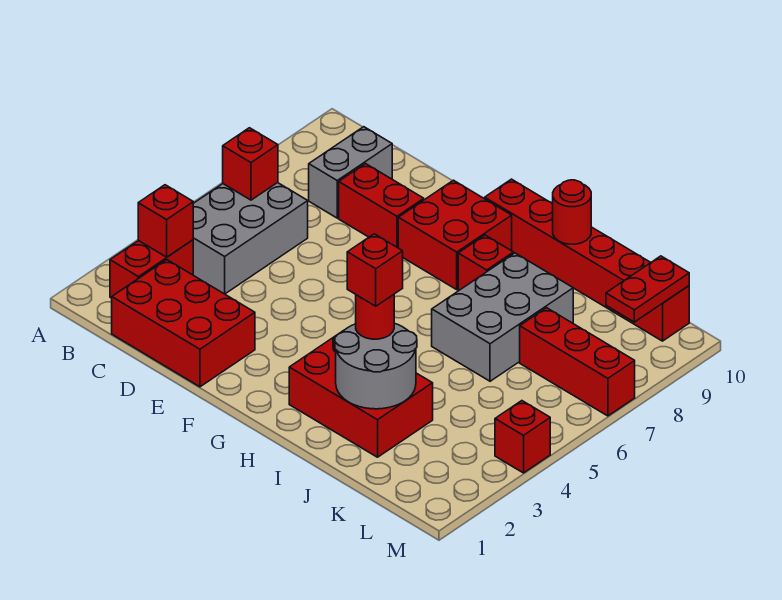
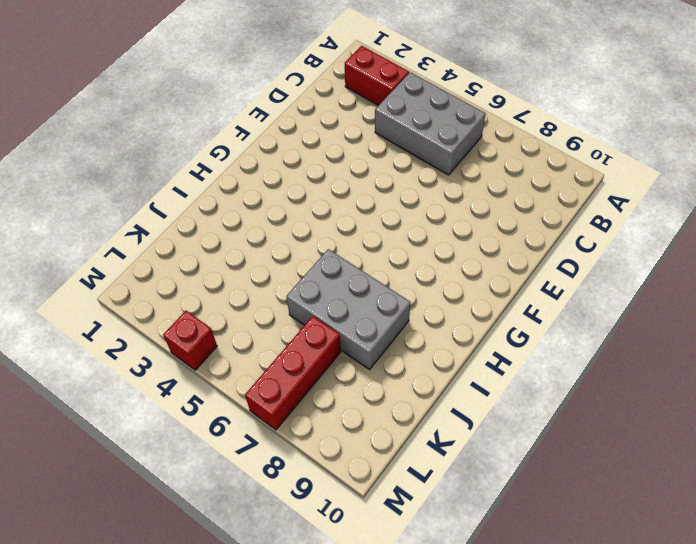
none -> red brick C1:E2 level 1
none -> grey brick C8:C9 level 1
none -> red brick D8:E8 level 1

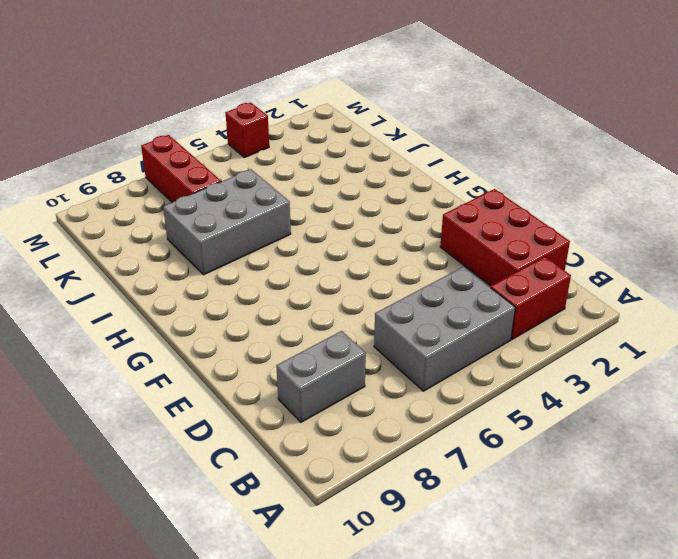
none -> red brick D8:E8 level 1
none -> red brick F8:G9 level 1
none -> red brick G10:L10 level 1

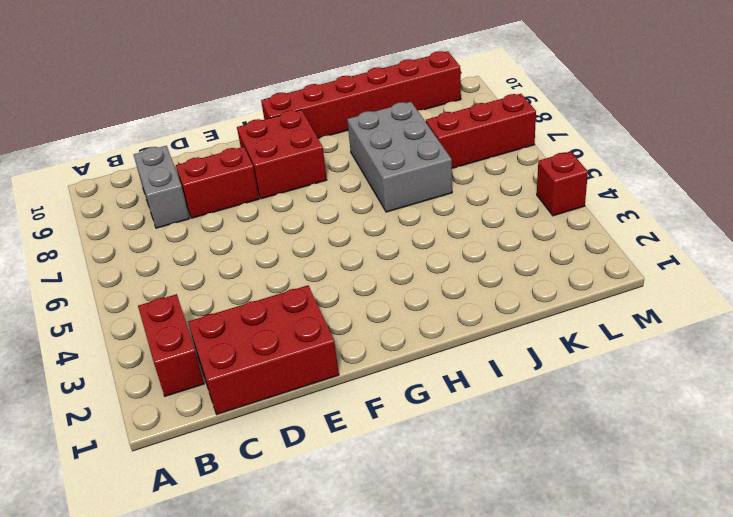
none -> grey brick B4:C6 level 1
none -> red brick H2:J3 level 1
none -> red brick H8 level 1

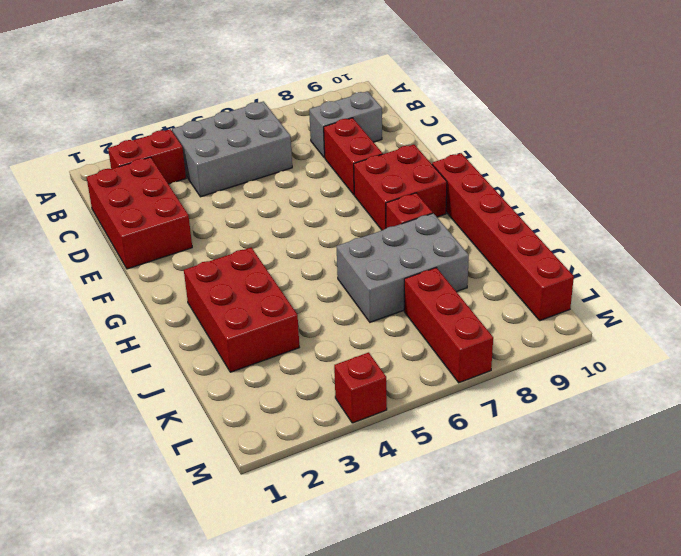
none -> red brick B3 level 2
none -> red brick B6 level 2
none -> grey round brick I2:J3 level 2

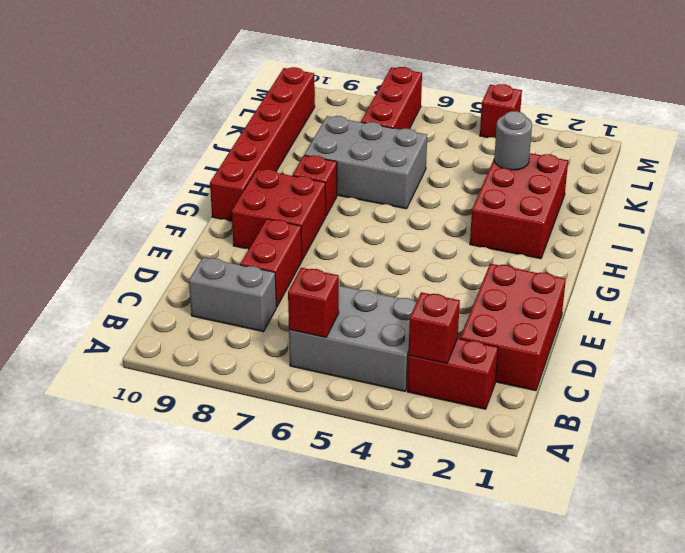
grey round brick J3 level 2 -> grey round brick I2:J3 level 2
none -> red round brick I10 level 2
none -> red plate L9:L10 level 2
none -> red round brick I3 level 3

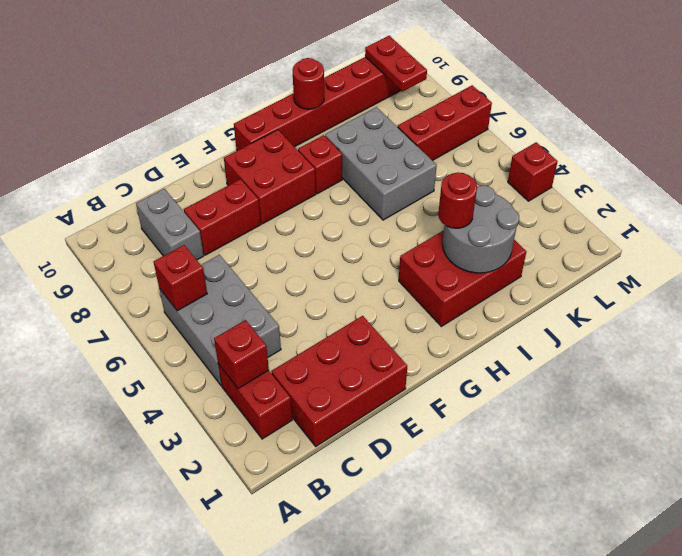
none -> red brick I3 level 4

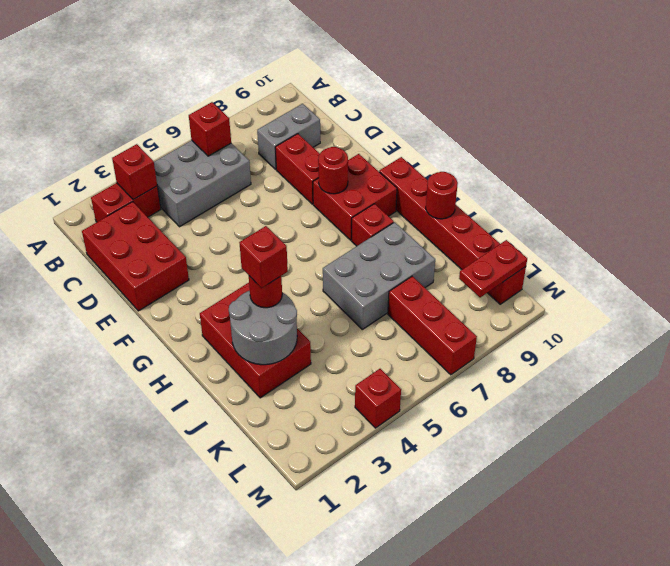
red round brick F8 level 2 -> none

